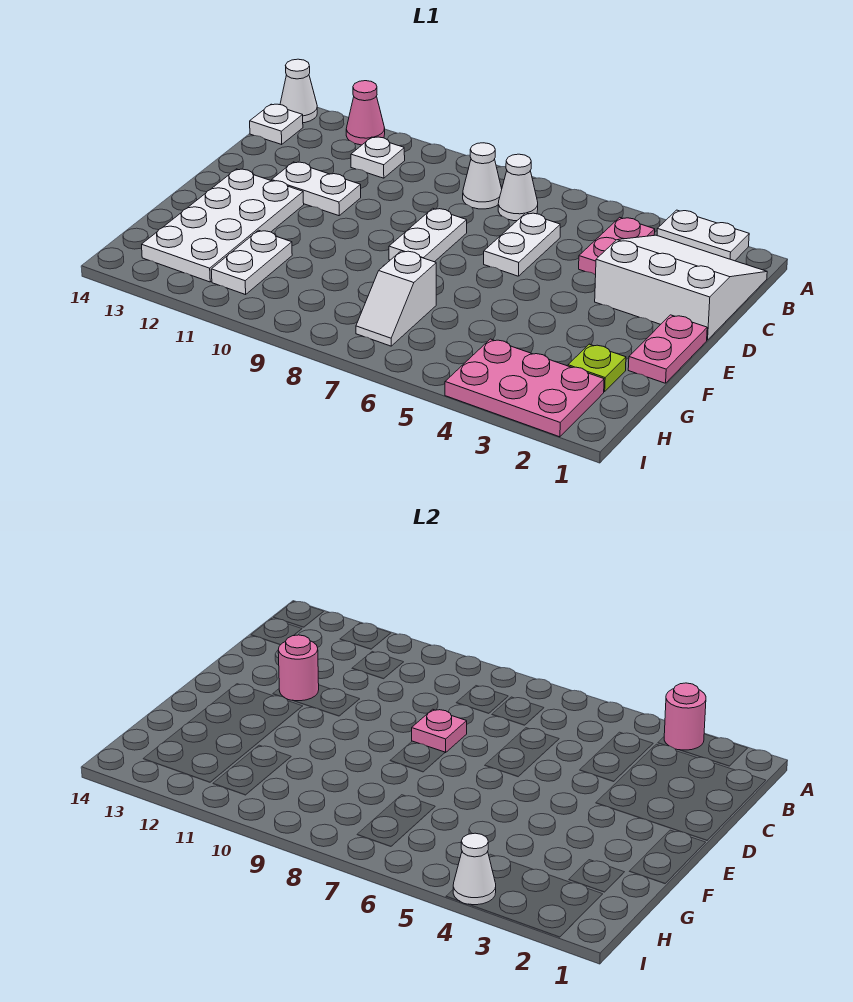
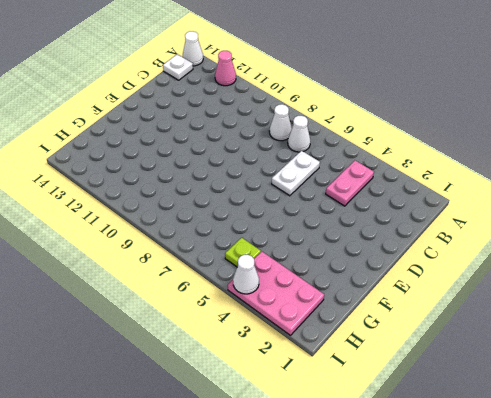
lime plate H5 level 1 -> lime plate G2 level 1
none -> white plate A2:A3 level 1
none -> white slope B1:D3 level 1 top D
none -> white plate B11 level 1

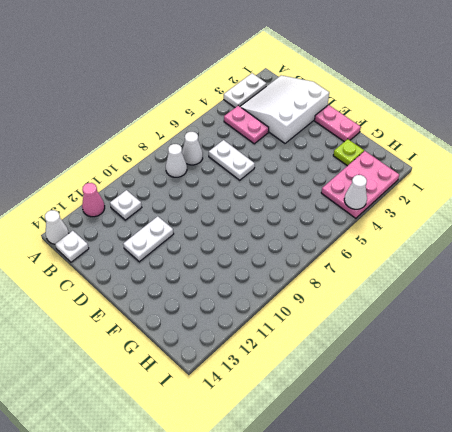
none -> white plate D8:E8 level 1
none -> white plate E12:H13 level 1
none -> white slope G7:H7 level 1 top G

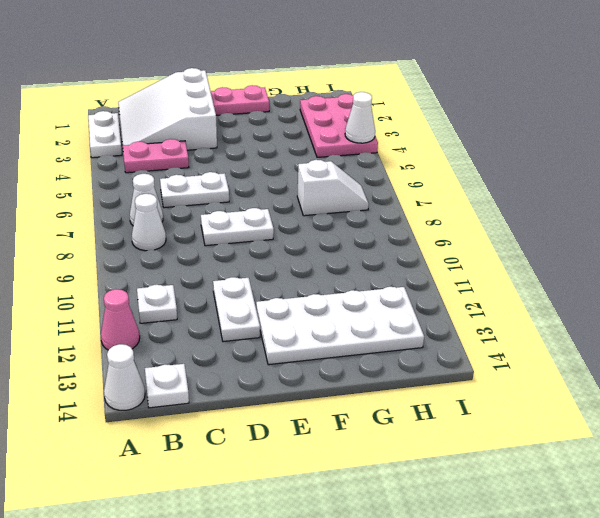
none -> lime plate G2 level 1
none -> white plate G11:H11 level 1
none -> pink round brick A3 level 2

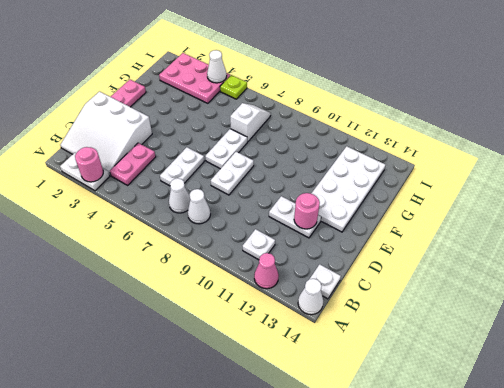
white plate E7:F7 level 1 -> white plate G11:H11 level 1
lime plate I5 level 1 -> lime plate G2 level 1
none -> pink plate D8 level 2

